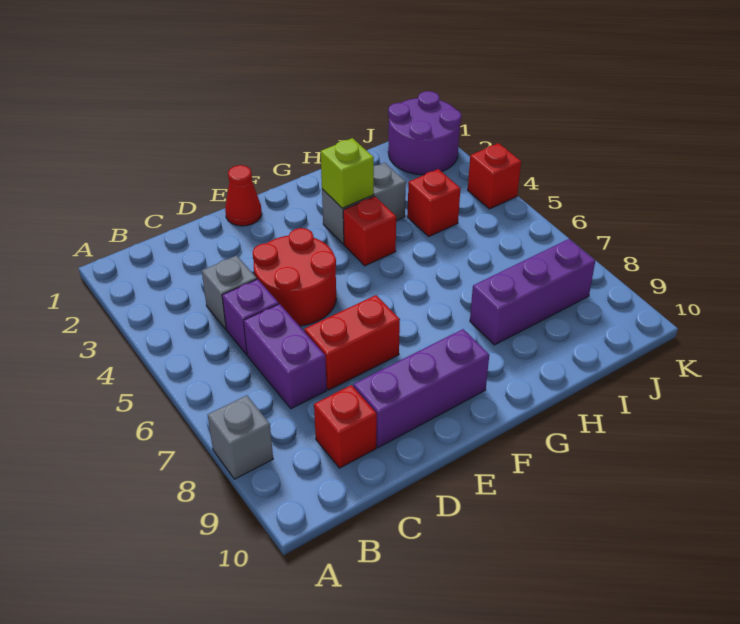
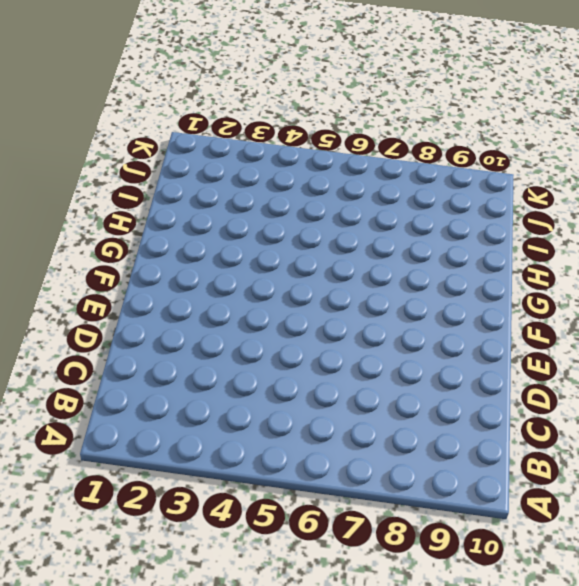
none -> grey brick A8 level 1
none -> grey brick C4 level 1
none -> purple brick C5 level 1

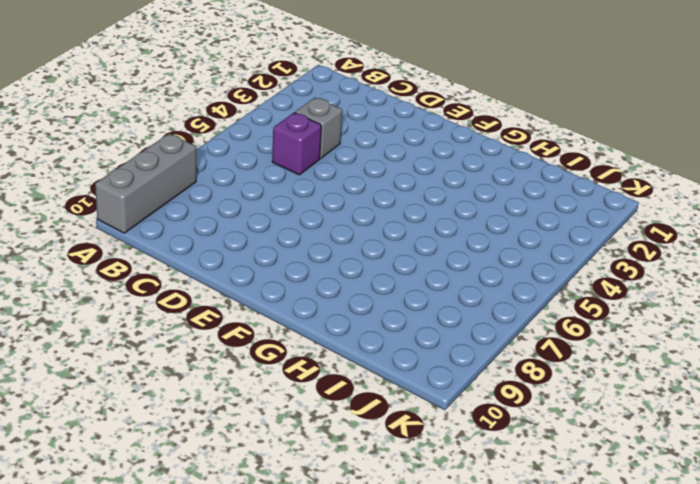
grey brick A8:A10 level 1 -> grey brick A8 level 1
none -> purple brick C6:C7 level 1
none -> red brick C9 level 1
none -> red round brick D4:E5 level 1

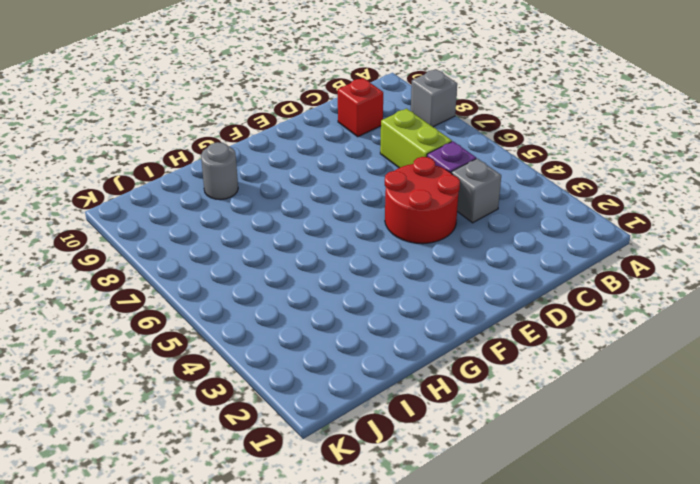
lime brick C6:C7 level 1 -> purple brick C6:C7 level 1
grey round brick H9 level 1 -> none
none -> red brick D7:E7 level 1
none -> purple brick D9:F9 level 1
none -> red cone E1 level 1

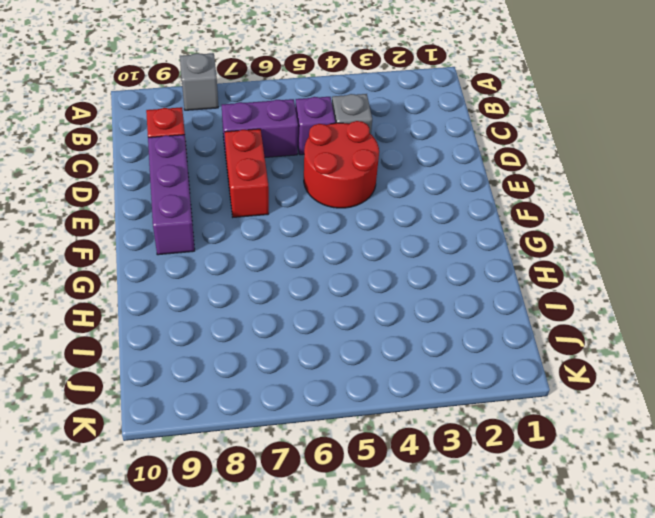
none -> red cone E1 level 1
none -> grey brick G3:H3 level 1
none -> red brick G4 level 1

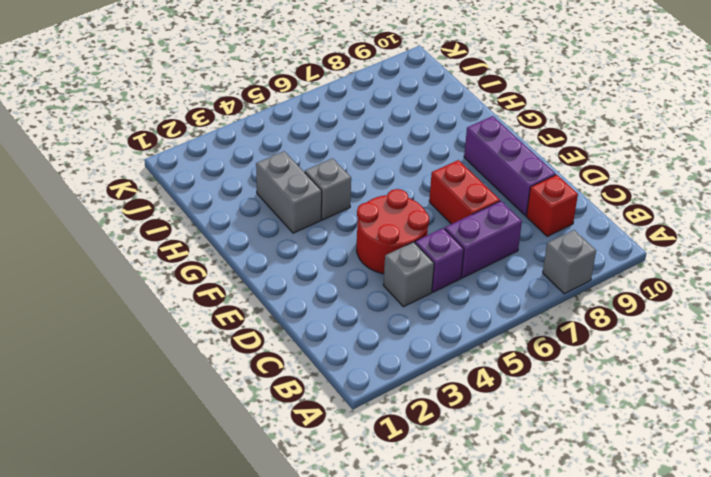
grey brick G4 level 1 -> red brick G4 level 1
none -> red cone E1 level 1
none -> purple brick H8:J8 level 1
none -> red brick I4 level 1

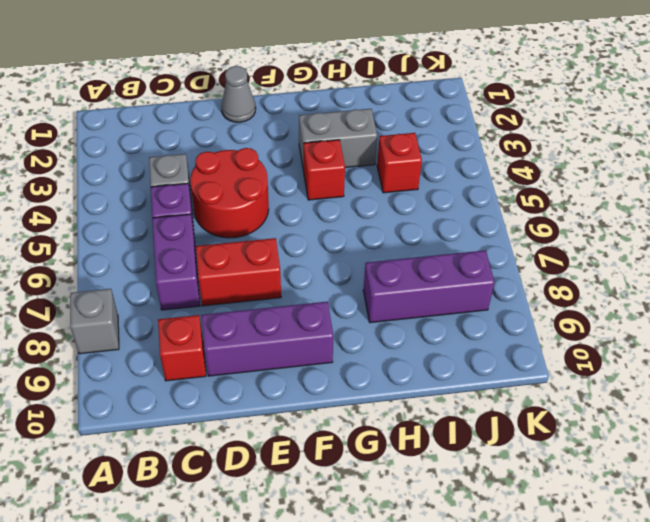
grey cone E1 level 1 -> red cone E1 level 1
none -> purple round brick J1:K2 level 1
none -> red brick K4 level 1
none -> lime brick G3 level 2

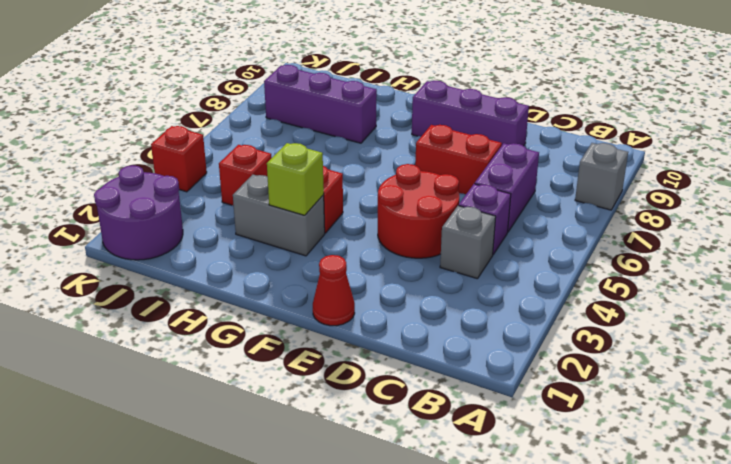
none -> red brick C9 level 1

